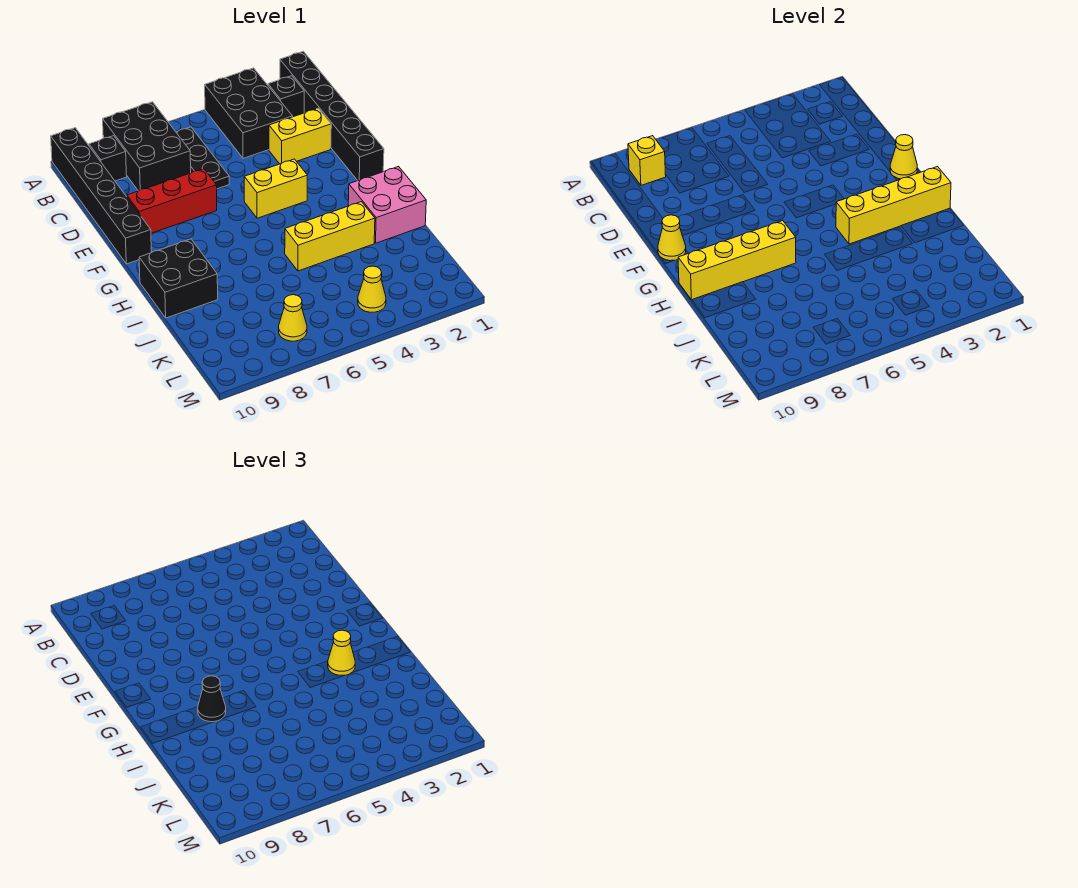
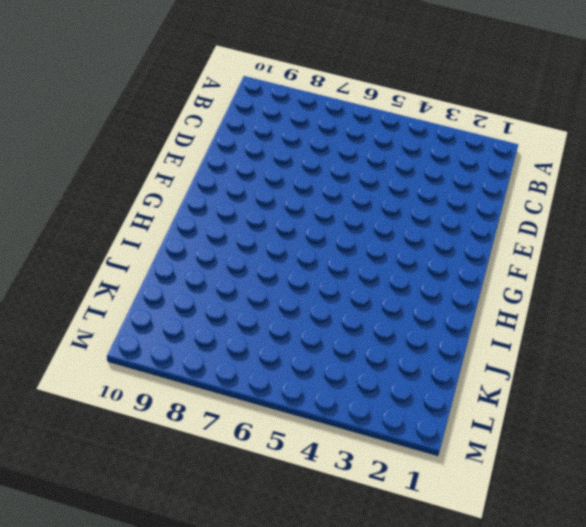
none -> black brick A1:F1 level 1
none -> black brick A3:C4 level 1
none -> black brick A7:C8 level 1

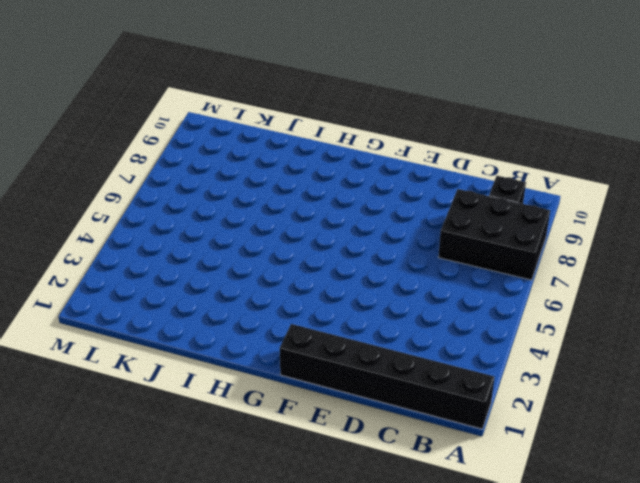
none -> black brick A3:C4 level 1
none -> black brick A10:F10 level 1
none -> black brick B2 level 1

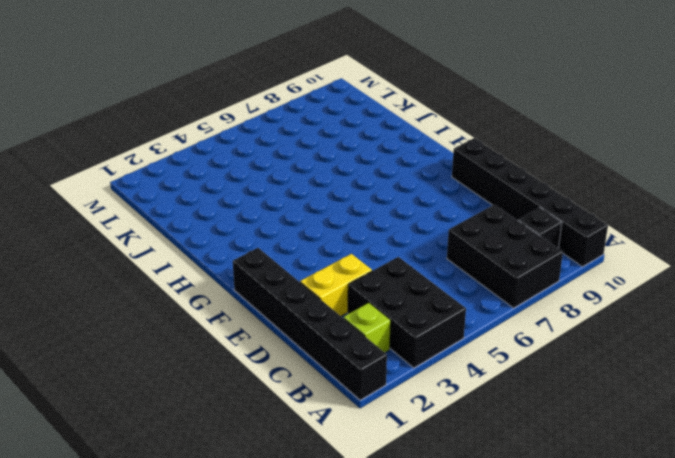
lime brick B2 level 1 -> black brick B2 level 1
none -> black plate B6:D6 level 1
none -> red brick E7:E9 level 1
none -> yellow brick F4:F5 level 1

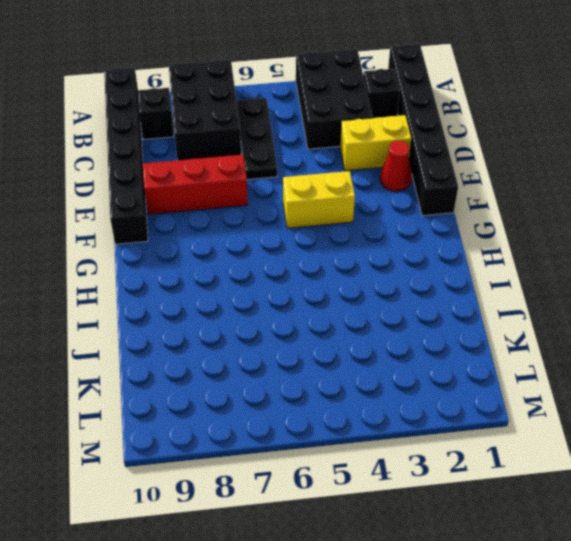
red cone E2 level 1 -> none
none -> pink brick H1:I2 level 1
none -> black brick H9:I10 level 1
none -> yellow brick I3:I5 level 1

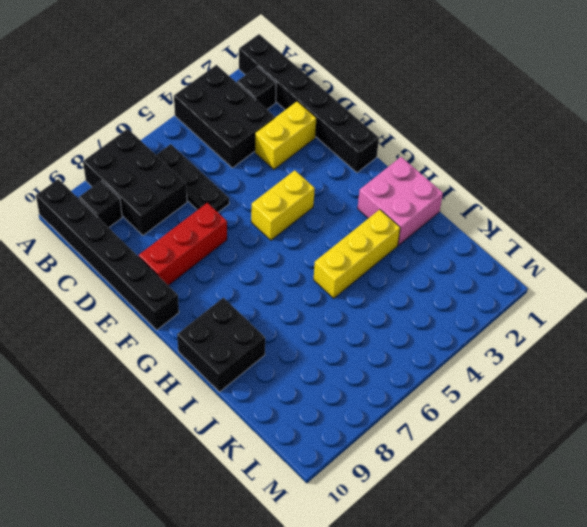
none -> yellow cone L4 level 1
none -> yellow cone L7 level 1
none -> yellow brick B9 level 2

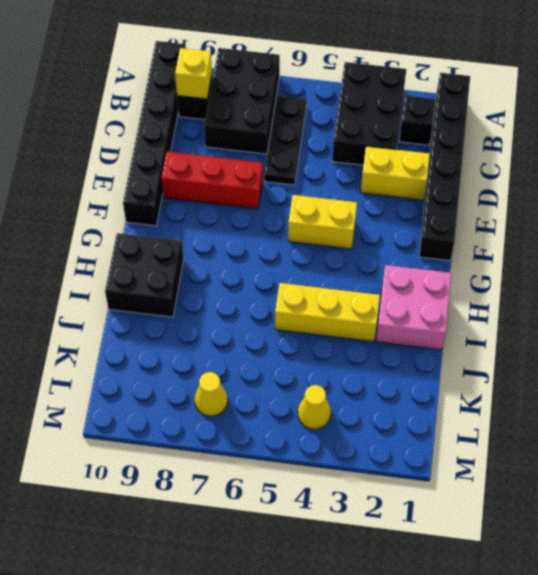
none -> yellow cone F1 level 2
none -> yellow cone F10 level 2
none -> yellow brick H1:H4 level 2

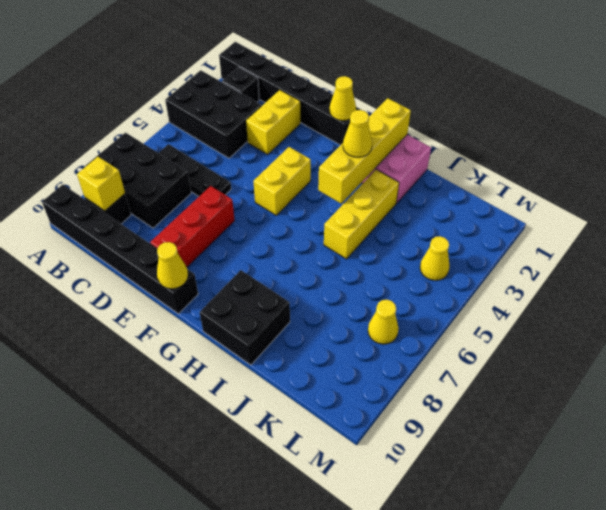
none -> yellow brick H7:H10 level 2
none -> black cone H8 level 3

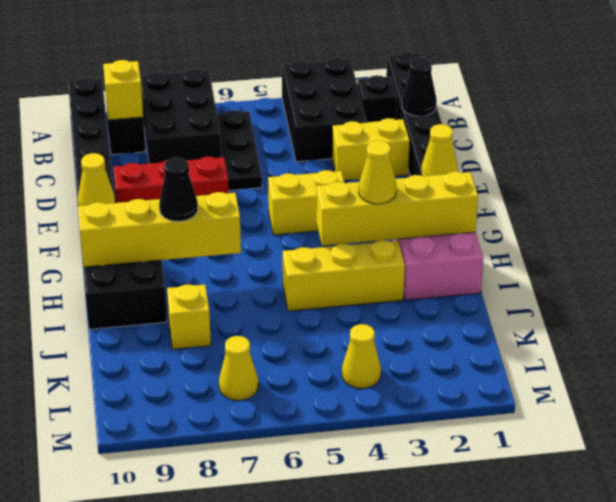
black cone C1 level 2 -> none
yellow brick J8 level 1 -> none

